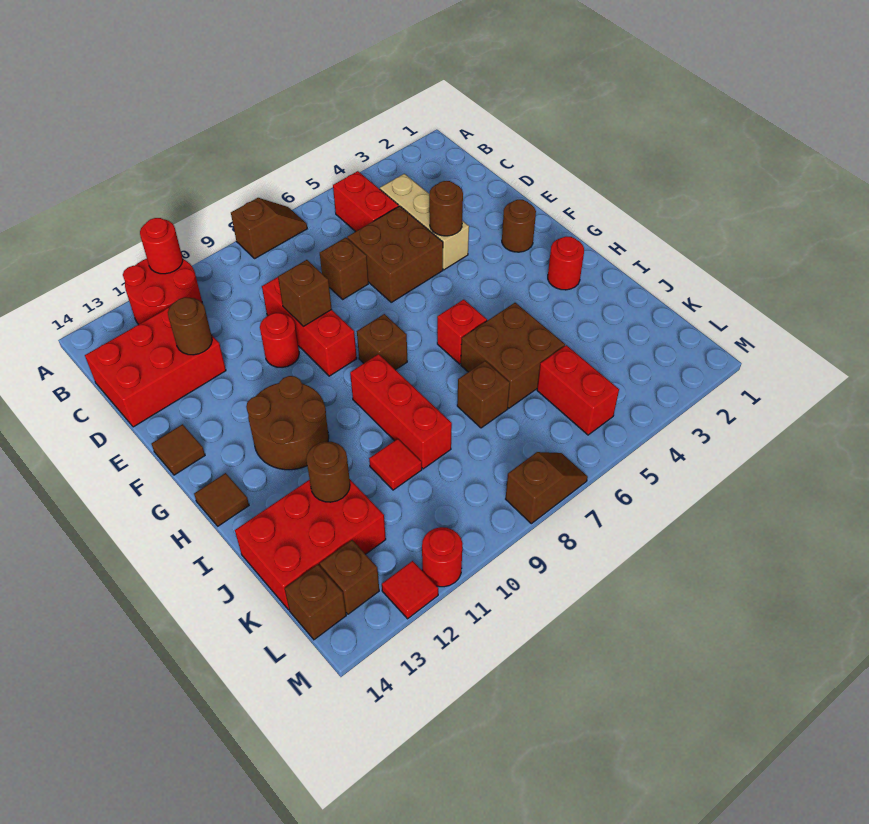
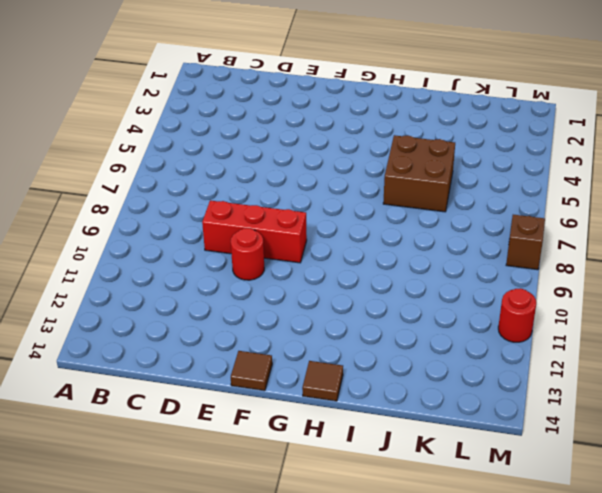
none -> brown slope A7:A8 level 1 top 8
none -> red round brick A11:B12 level 1
none -> red brick B5:C5 level 1
none -> tan brick C4:E4 level 1

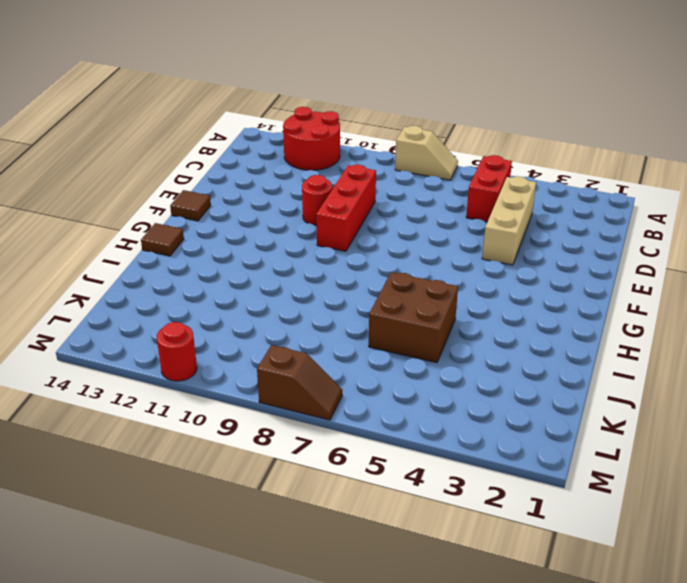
tan slope A7:A8 level 1 top 8 -> brown slope A7:A8 level 1 top 8
none -> red brick C12:D14 level 1
none -> brown brick D5:E6 level 1
none -> brown brick D7 level 1
none -> brown round brick F2 level 1

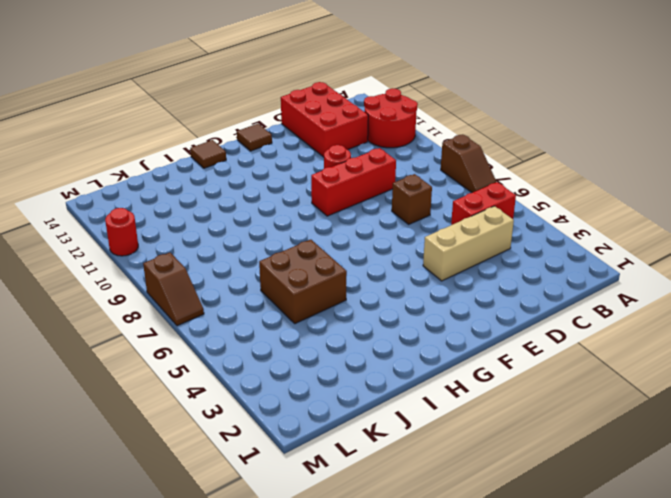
none -> brown brick D5:E6 level 1
none -> brown round brick F2 level 1
none -> brown brick G8 level 1
none -> brown round brick G11:H12 level 1

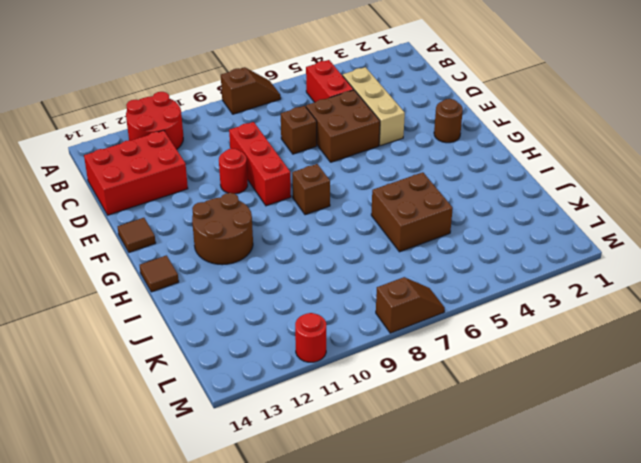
none -> red round brick H2 level 1
none -> red brick H6 level 1
none -> red brick H9:J9 level 1
none -> brown brick J7 level 1

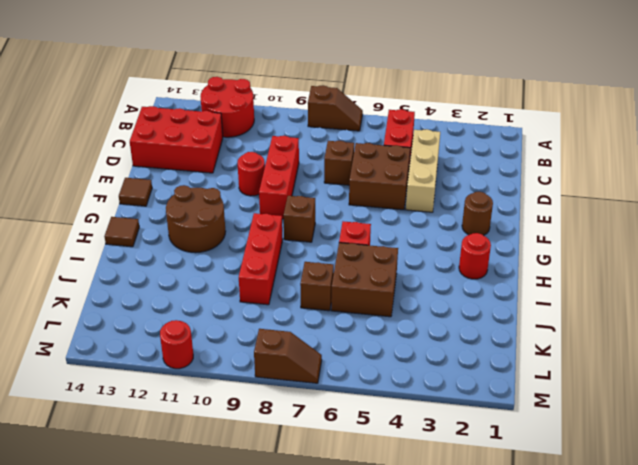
none -> red tile J10 level 1
none -> red brick J12:K14 level 1
none -> red brick K5:L5 level 1
none -> brown brick L13 level 1

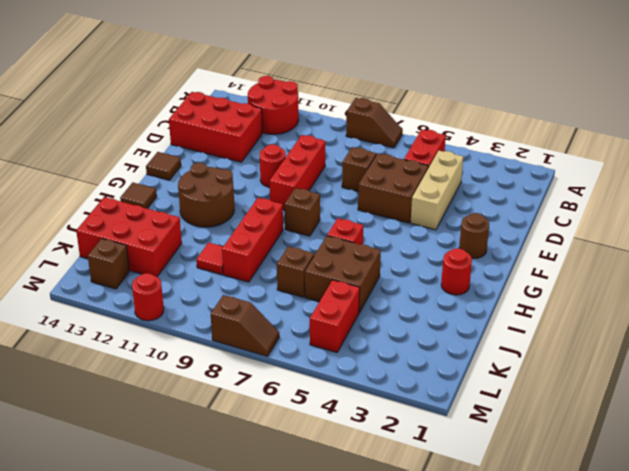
none -> brown brick L14 level 1
none -> red tile M12 level 1
none -> red round brick A11 level 2
none -> brown round brick D12 level 2

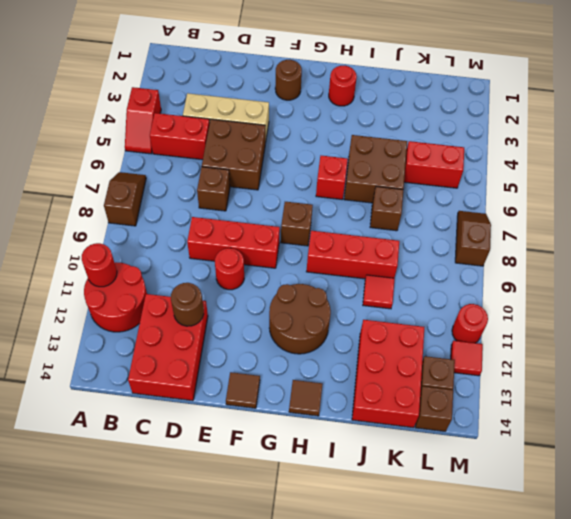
red slope A4:A5 level 1 top 4 -> none
none -> brown round brick E4 level 2
none -> brown brick E9 level 2
none -> brown round brick J12 level 2

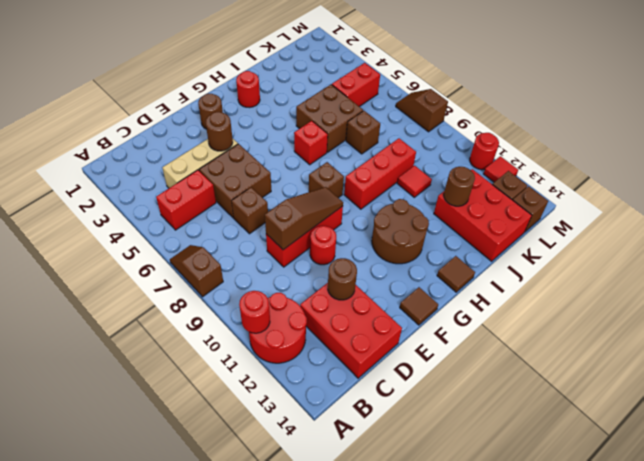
brown slope D9:F9 level 2 top D -> brown brick E9 level 2

